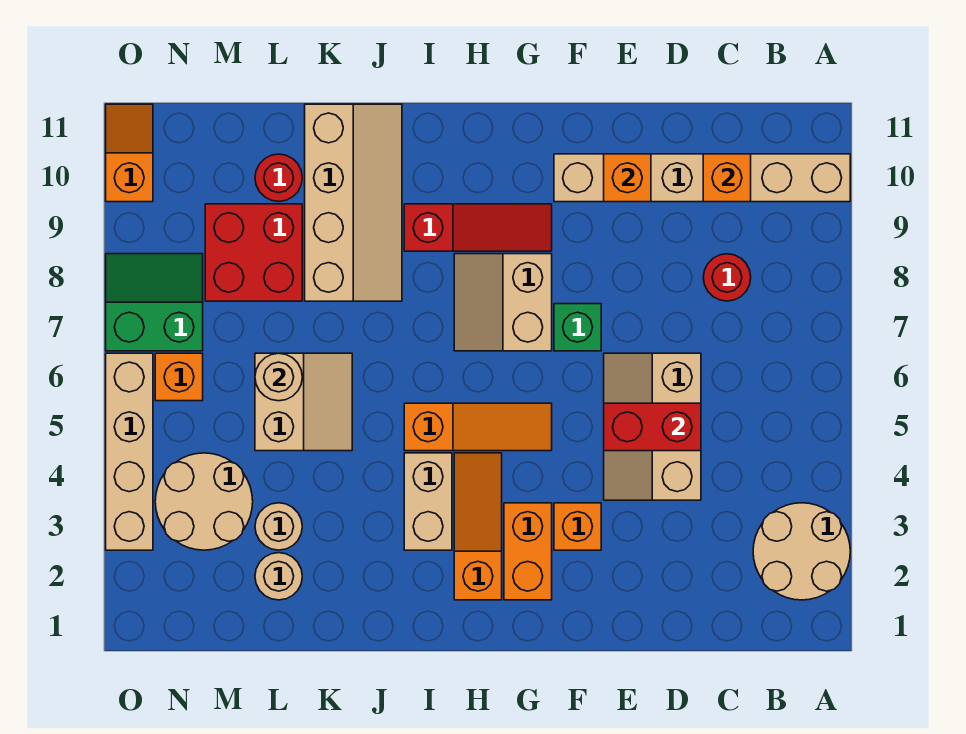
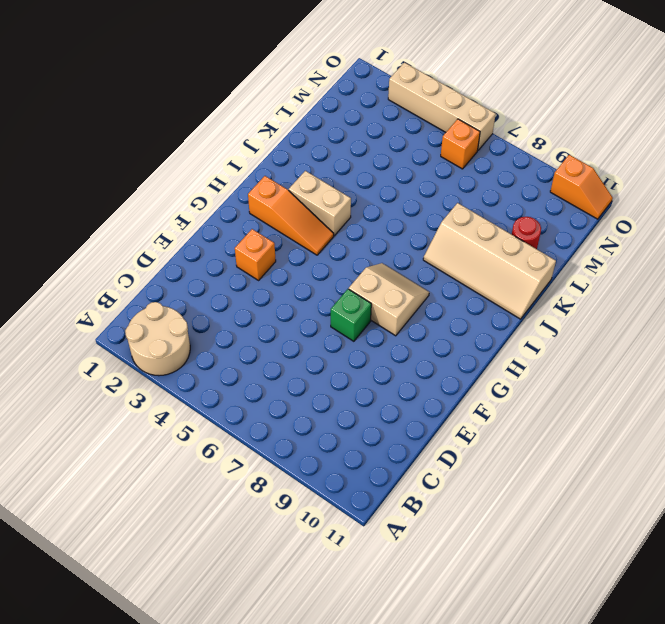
none -> tan brick A10:F10 level 1
none -> red round brick C8 level 1
none -> tan slope D4:E6 level 1 top D

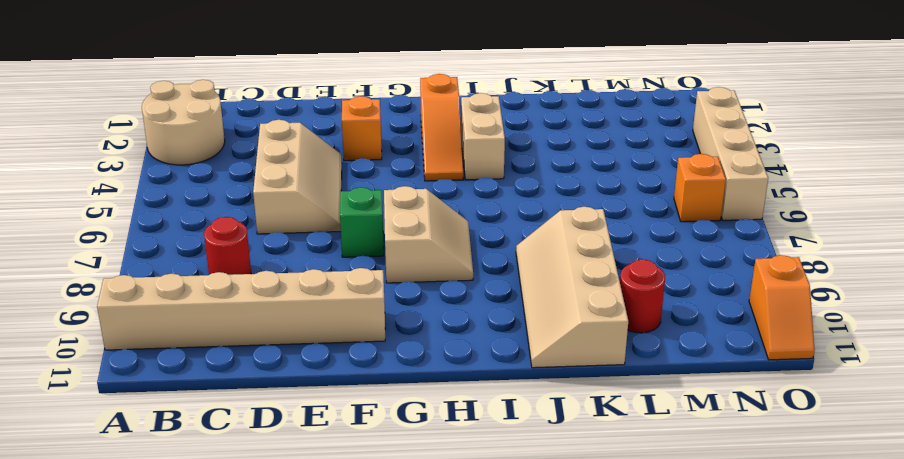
none -> orange brick G2:G3 level 1
none -> orange slope G5:I5 level 1 top I
none -> red slope G9:I9 level 1 top I

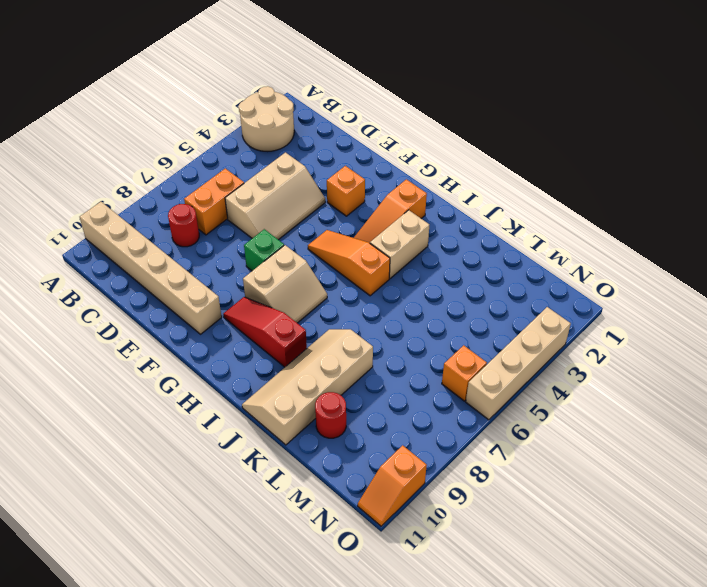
orange brick C6:C7 level 1 -> orange brick G2:G3 level 1
none -> tan slope K5:L6 level 1 top L
none -> tan round brick L2 level 1
none -> tan round brick L3 level 1

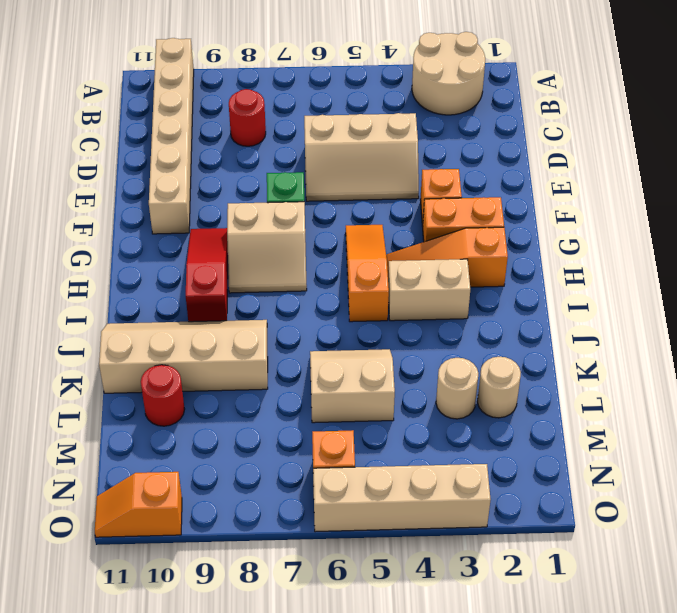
none -> red brick L8:M9 level 1
none -> tan round brick M3:N4 level 1
none -> green slope N7:O8 level 1 top 7

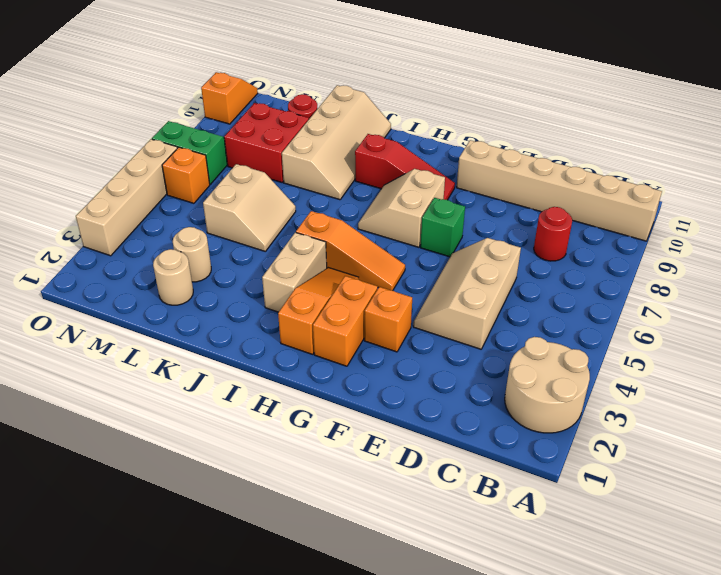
none -> tan round brick M3:N4 level 1
none -> orange brick C10 level 2
none -> red brick D5:E5 level 2

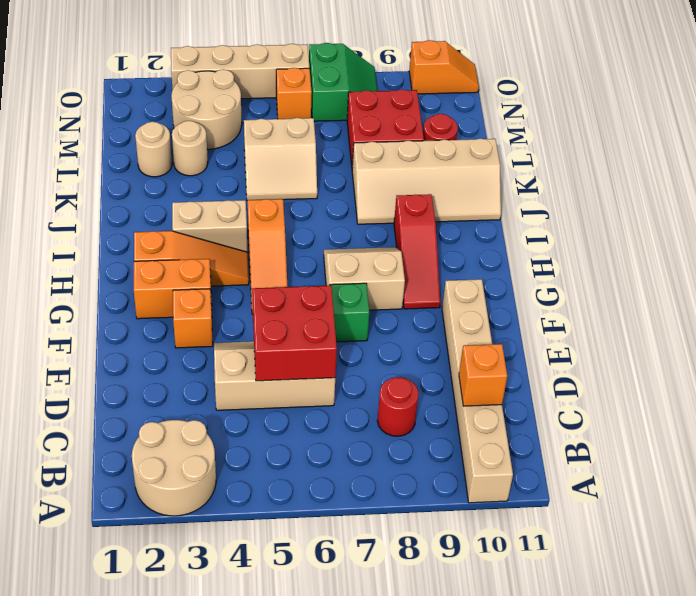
red brick D5:E6 level 2 -> red brick D5:E5 level 2
none -> orange brick E10 level 2
none -> tan round brick L6 level 2

